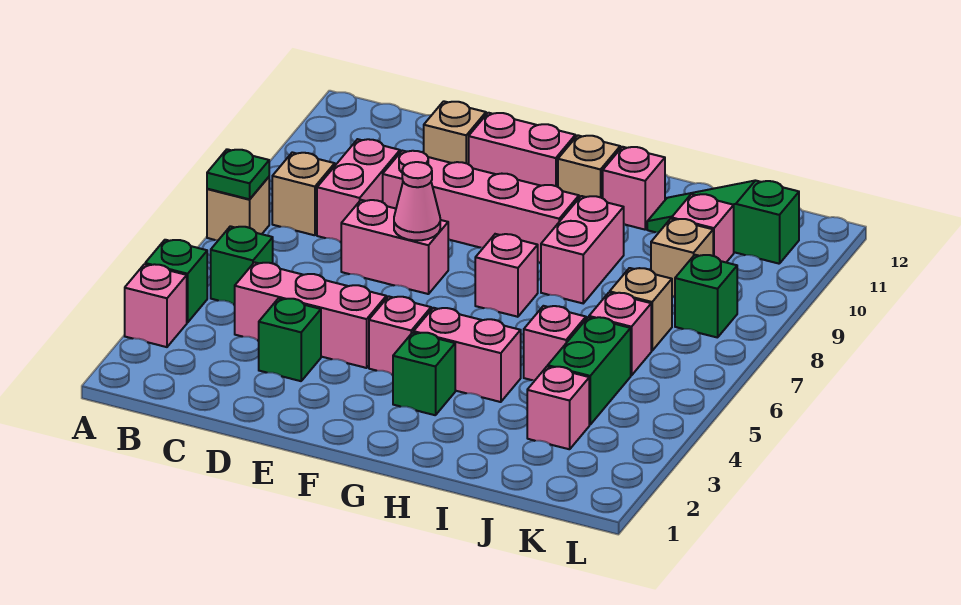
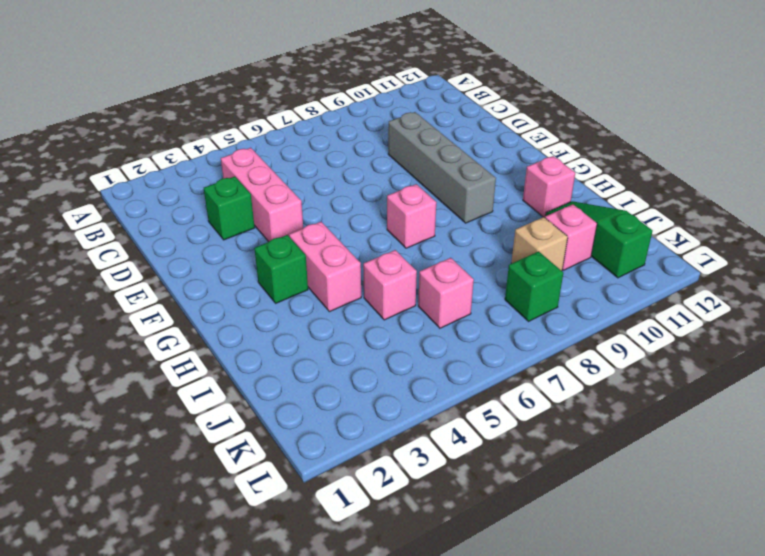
grey brick D9:G9 level 1 -> pink brick D9:G9 level 1
none -> pink brick A3 level 1
none -> green brick A4 level 1
none -> tan brick A7 level 1
none -> green brick B5 level 1

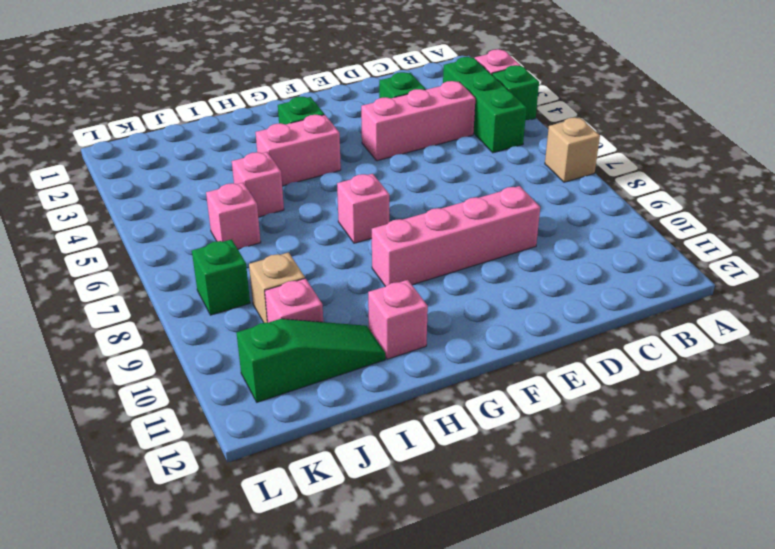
green brick B3:B5 level 1 -> green brick B5 level 1
none -> tan brick B8 level 1
none -> pink brick C8:C9 level 1
none -> pink brick D7:E7 level 1
none -> tan brick D11 level 1

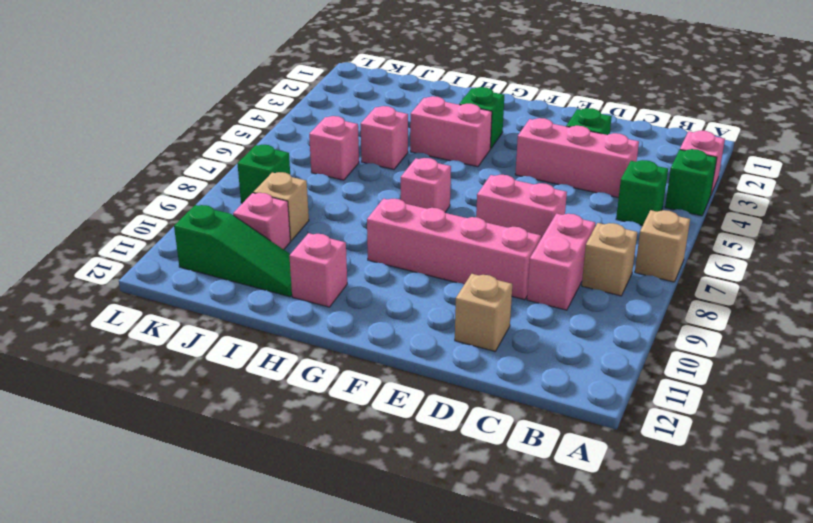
none -> pink brick E11:F11 level 1
none -> pink brick F4 level 1
none -> tan brick G11 level 1
none -> pink brick H8:H9 level 1

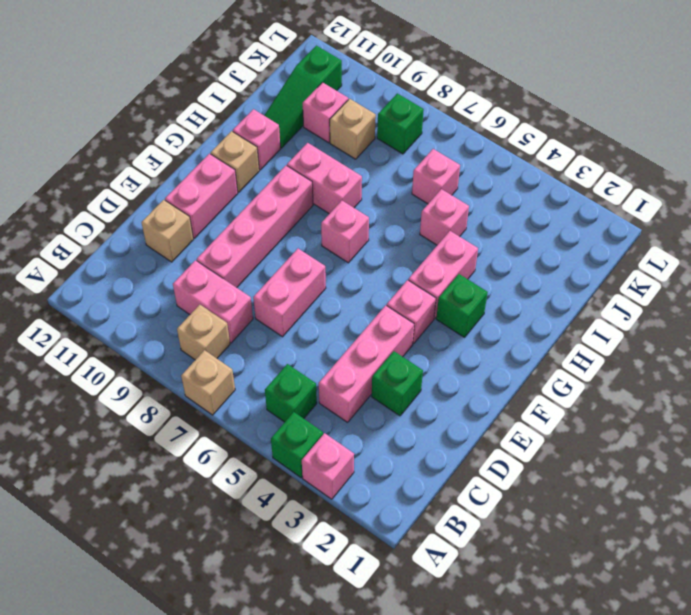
none -> pink brick J3 level 1
none -> green brick J4:J5 level 1
none -> tan brick J7 level 1
none -> green plate A7 level 2

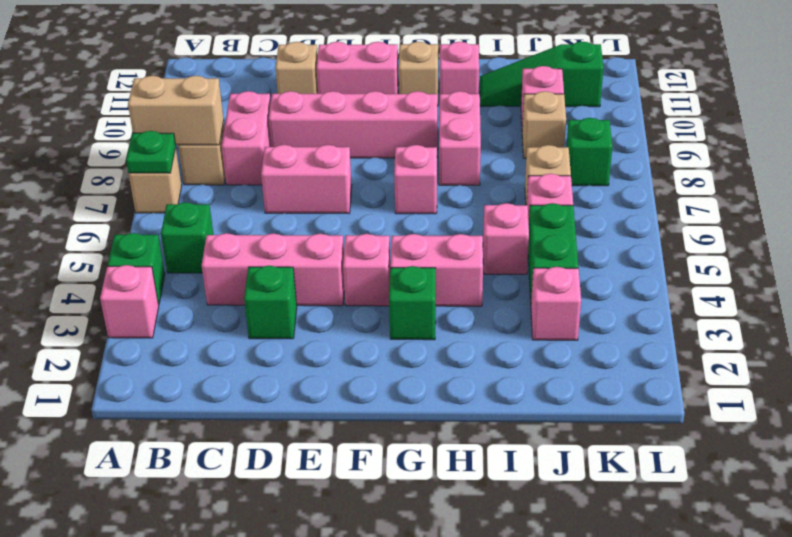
tan brick A8:B8 level 2 -> none
none -> pink cone E7 level 2

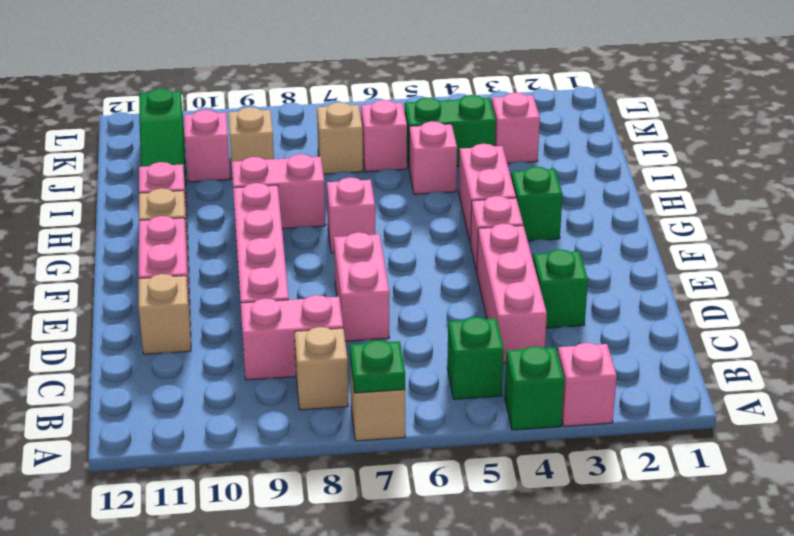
none -> green brick K8 level 1
none -> pink cone E7 level 2

